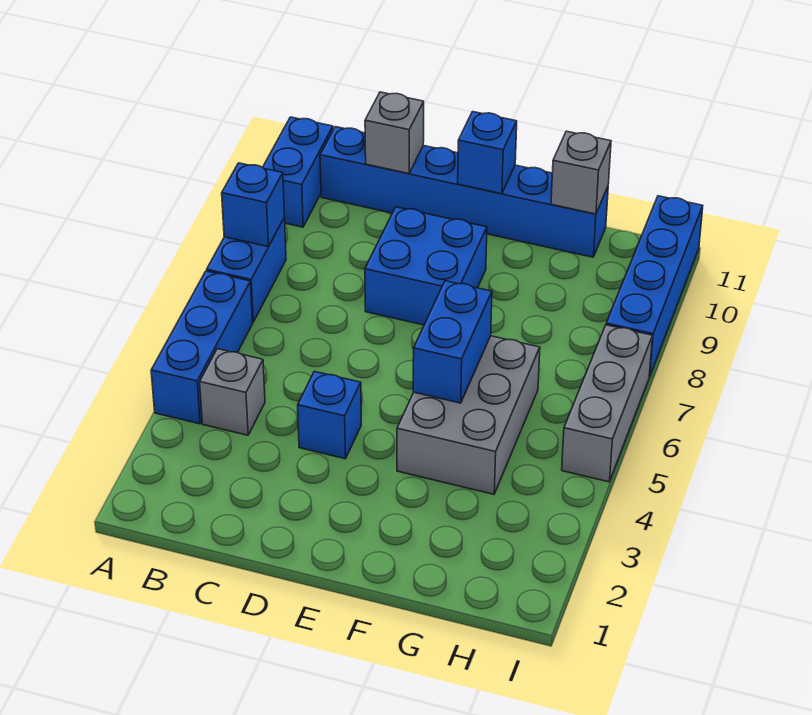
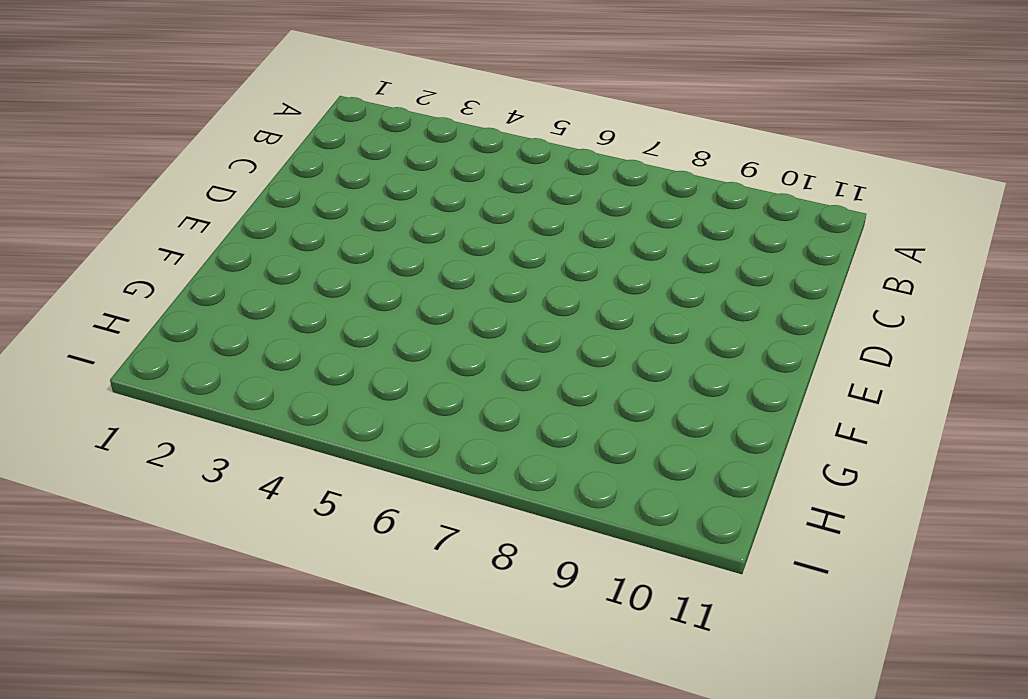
none -> blue brick A4:A6 level 1
none -> blue brick A7:A8 level 1
none -> blue brick A10:A11 level 1

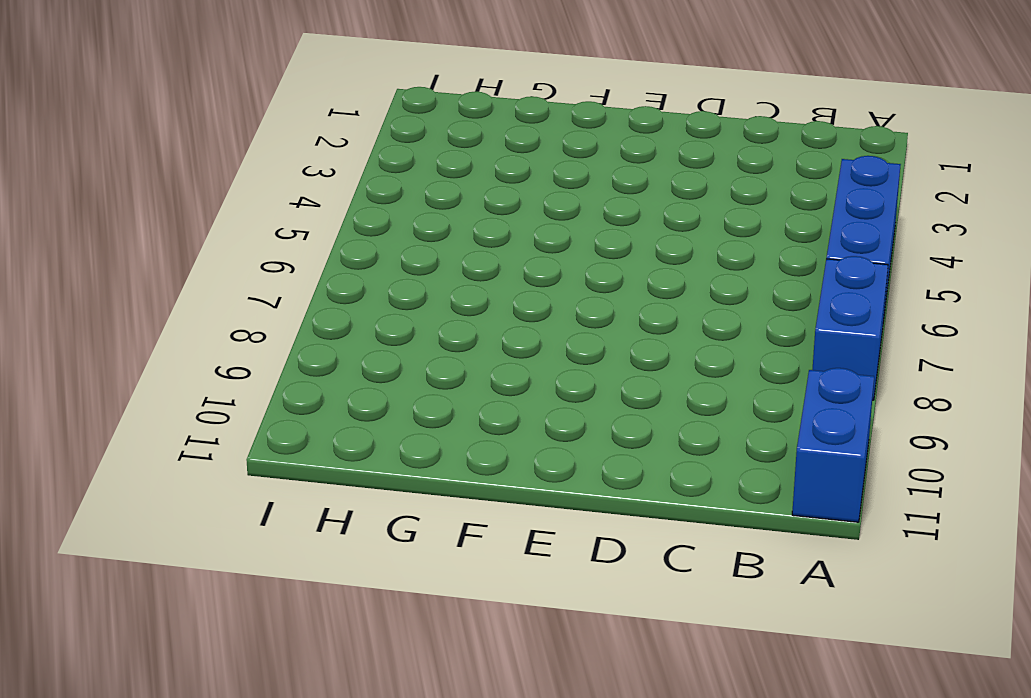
none -> grey brick B4 level 1
none -> blue brick B11:G11 level 1
none -> blue brick D4 level 1

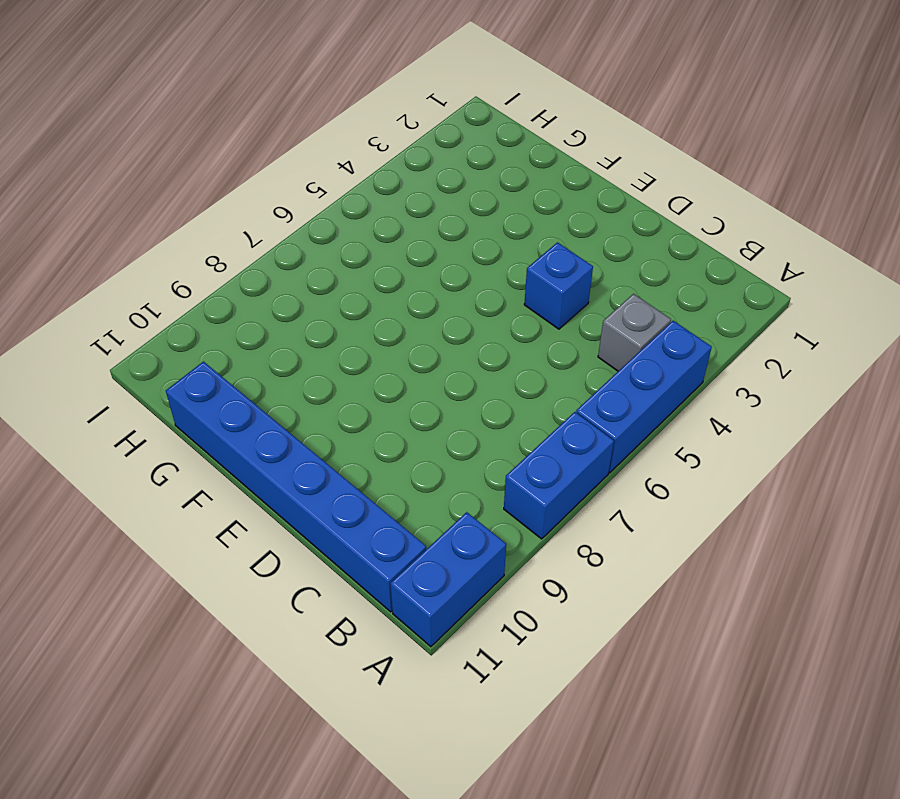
none -> blue brick D8:E9 level 1
none -> grey brick F4:G6 level 1
none -> grey brick I5:I7 level 1

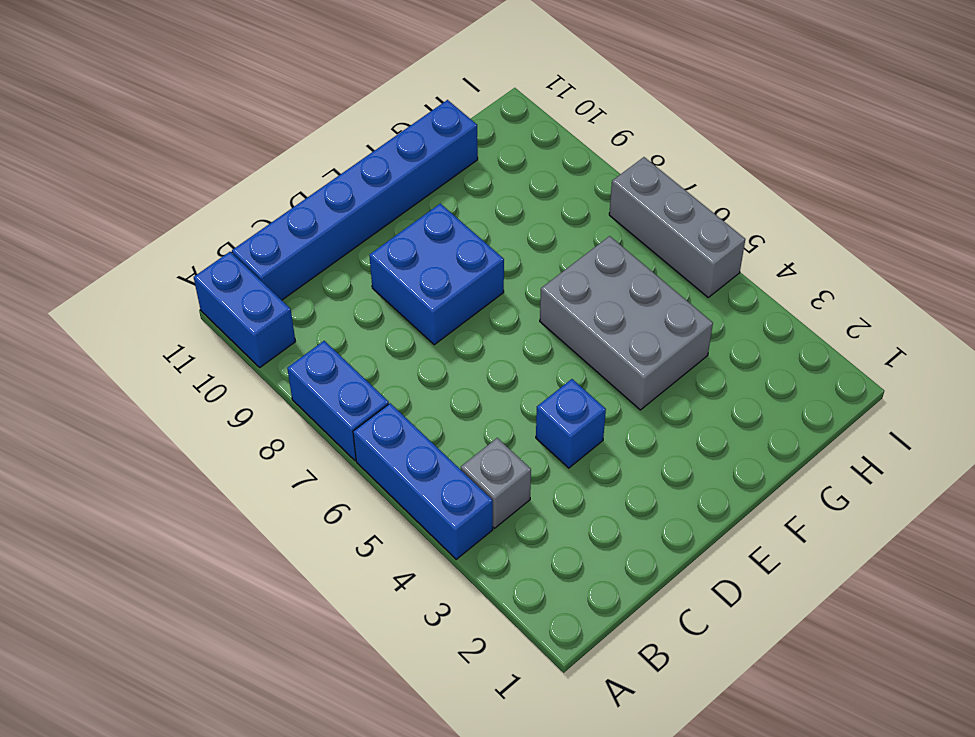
none -> blue brick I8:I11 level 1
none -> blue brick A8 level 2
none -> grey brick C11 level 2

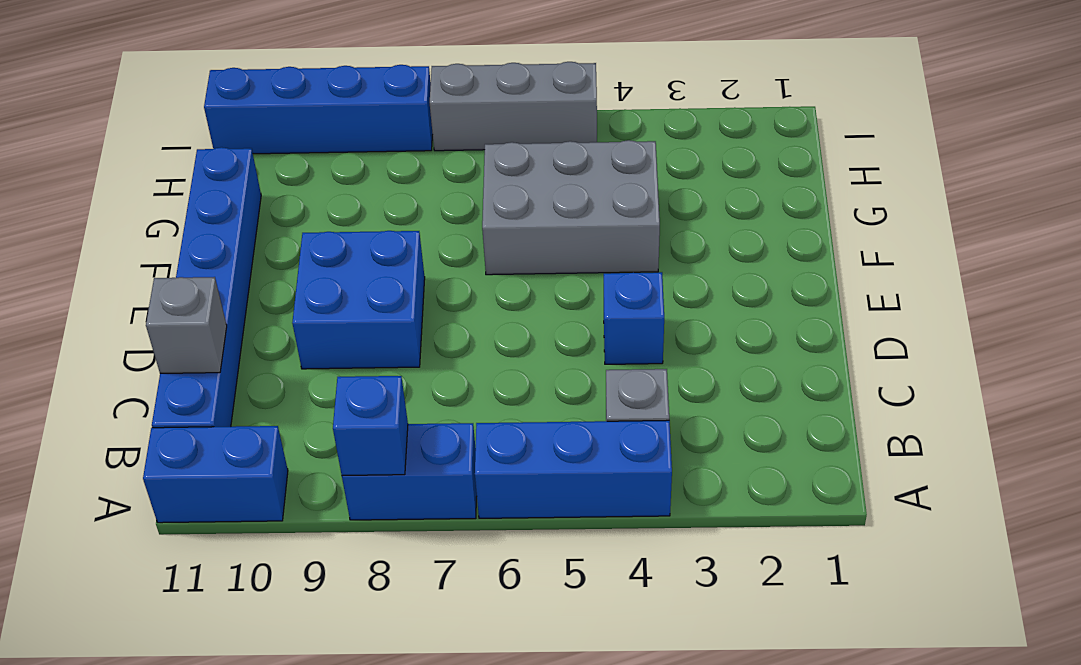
none -> blue brick E11 level 2
none -> blue brick F5:F6 level 2
none -> grey brick G11 level 2

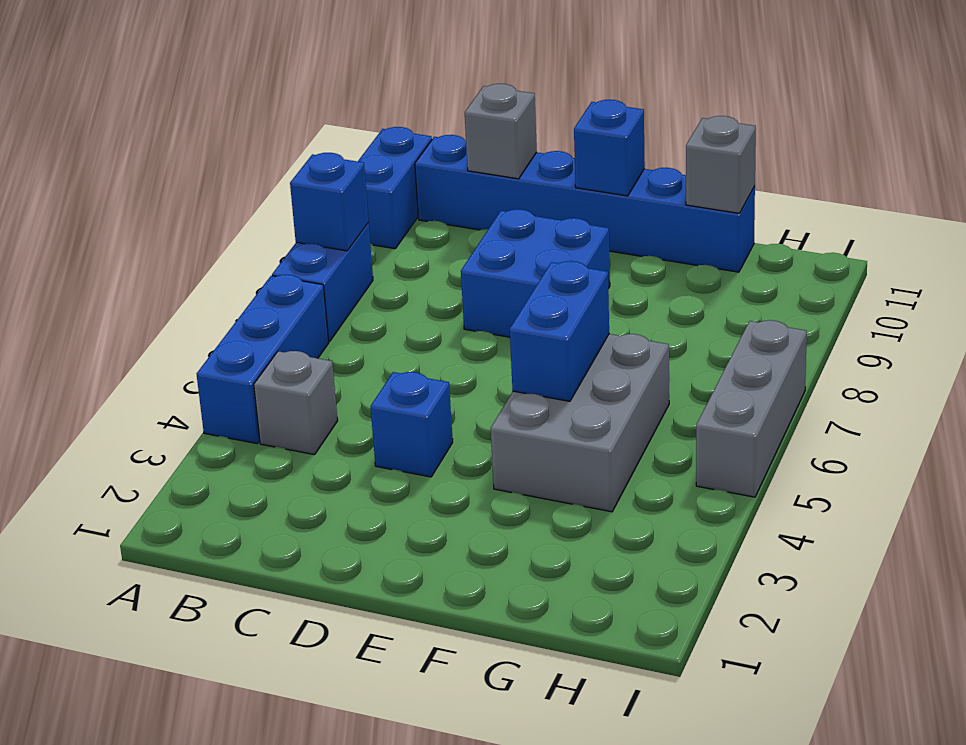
none -> blue brick I8:I11 level 1

